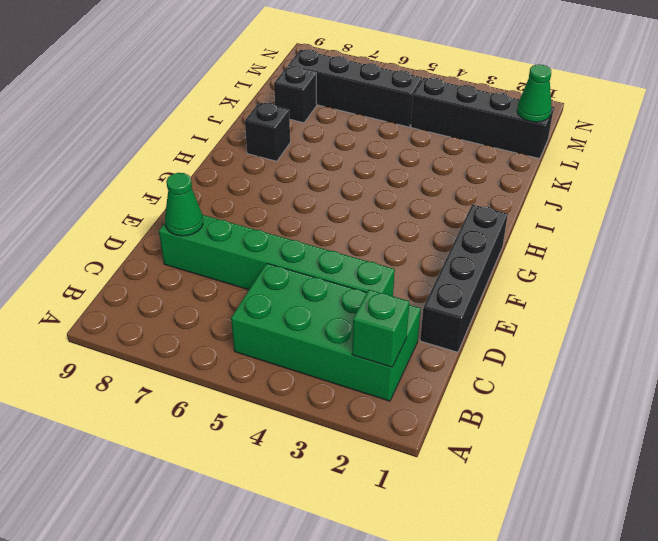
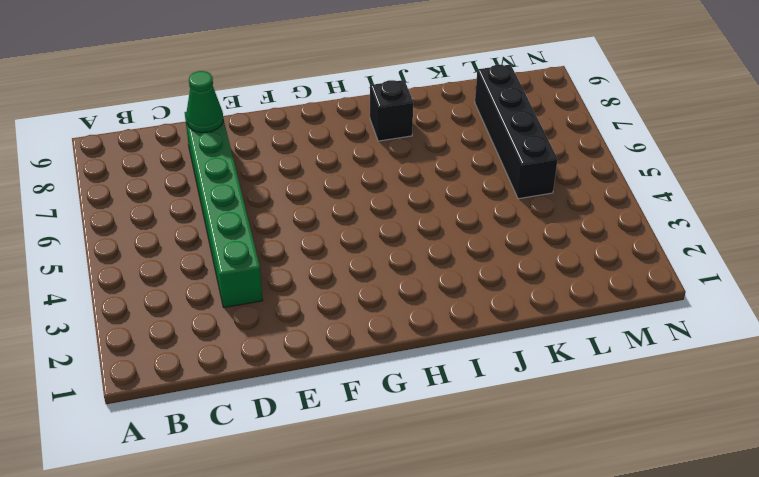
none -> green brick B2:C5 level 1
none -> black brick D1:G1 level 1

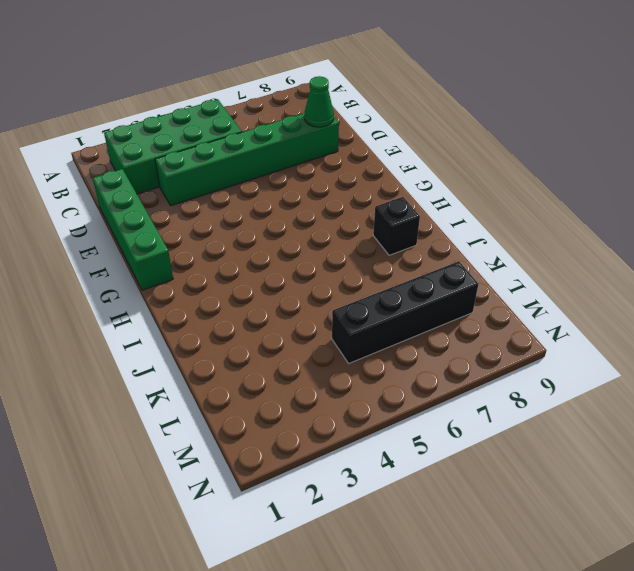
green brick D1:G1 level 1 -> black brick D1:G1 level 1
none -> black brick K8 level 1
none -> black brick L1:L4 level 1

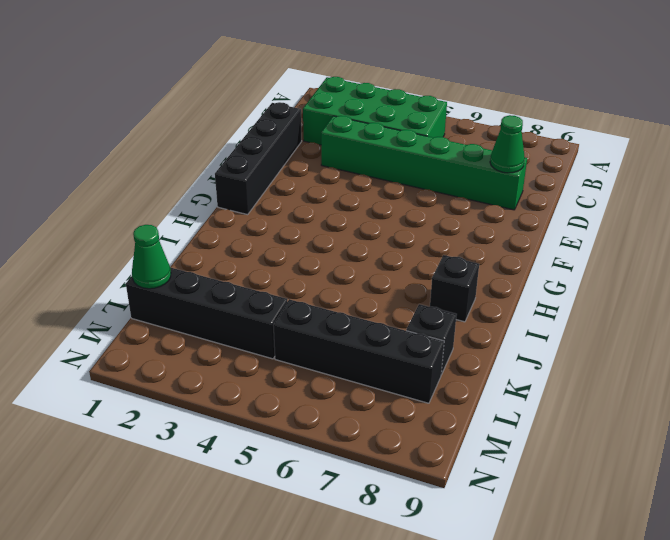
none -> green brick B2 level 2

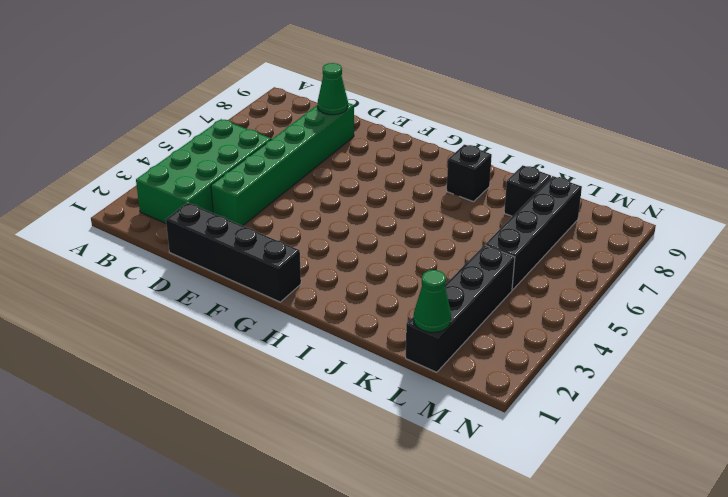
none -> green brick B2 level 2

